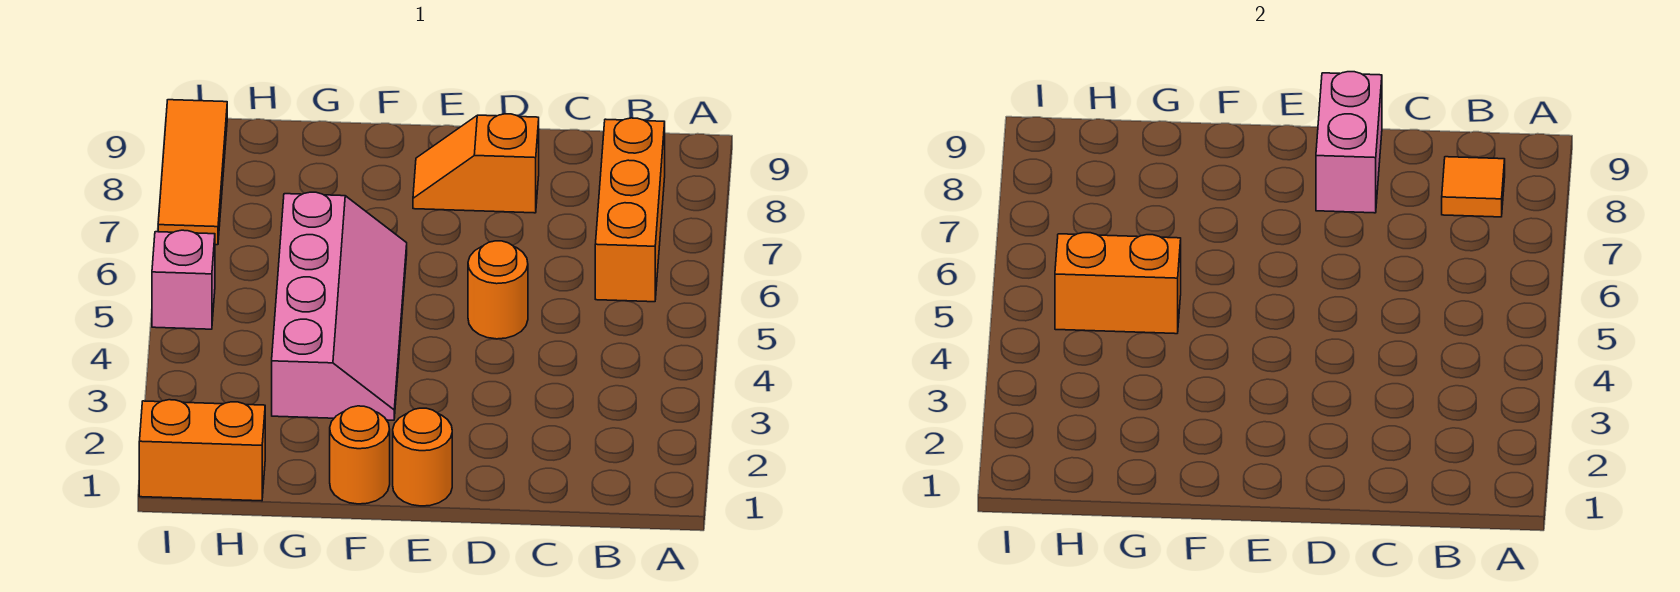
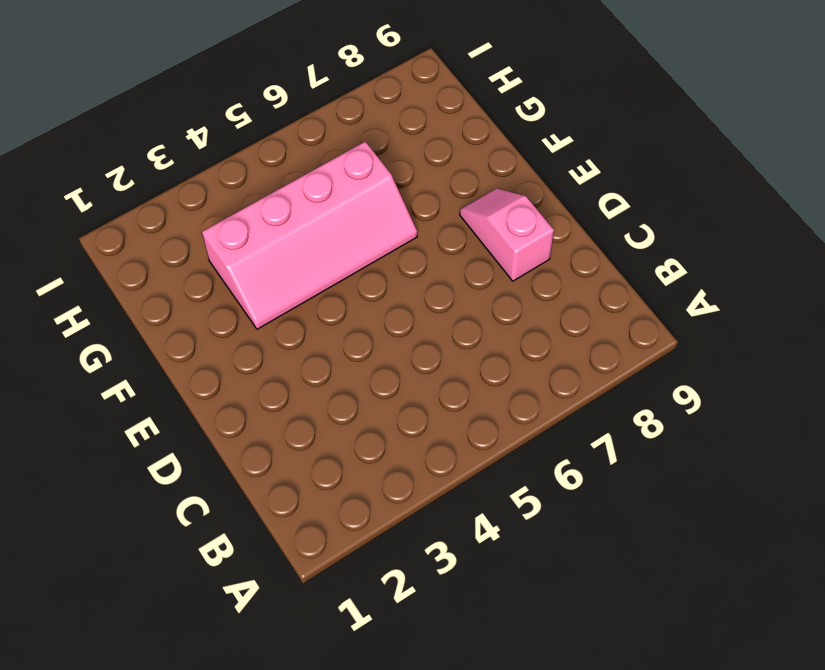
pink slope D8:E8 level 1 top D -> orange slope D8:E8 level 1 top D
none -> orange brick B6:B8 level 1
none -> orange round brick D5 level 1
none -> orange round brick E1 level 1

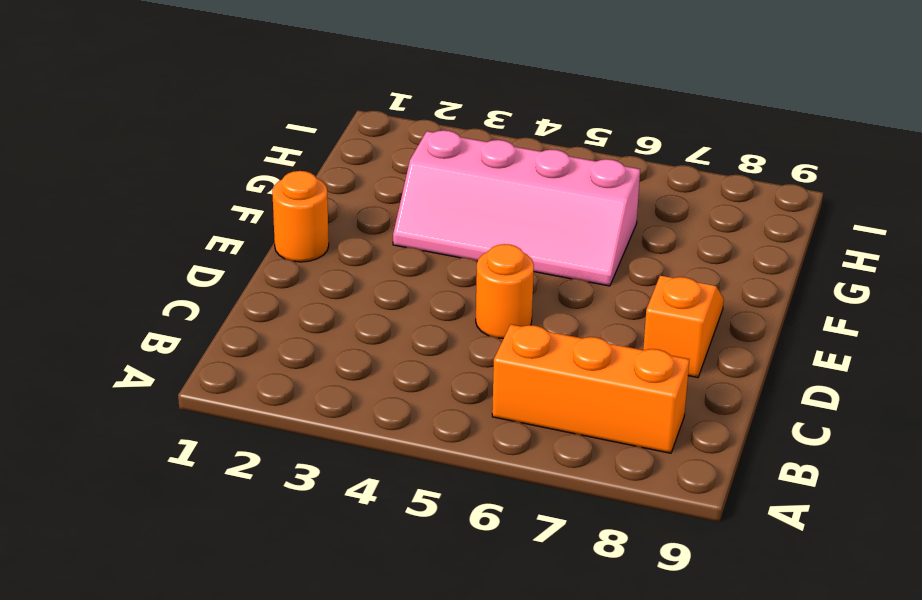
none -> orange round brick F1 level 1
none -> orange brick H1:I1 level 1
none -> pink brick I5 level 1

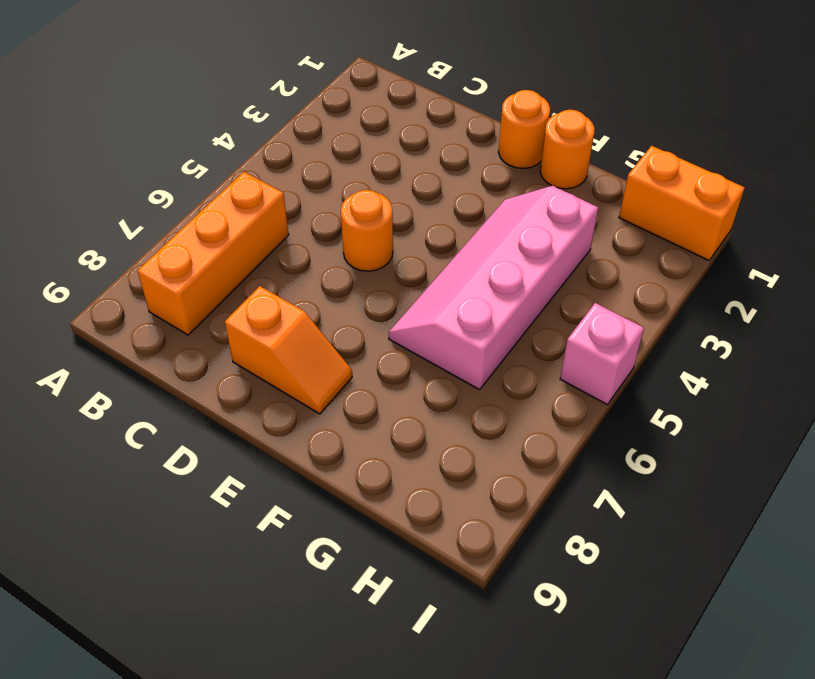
none -> orange tile I7:I9 level 1
none -> orange tile B8 level 2
none -> pink brick D8:D9 level 2

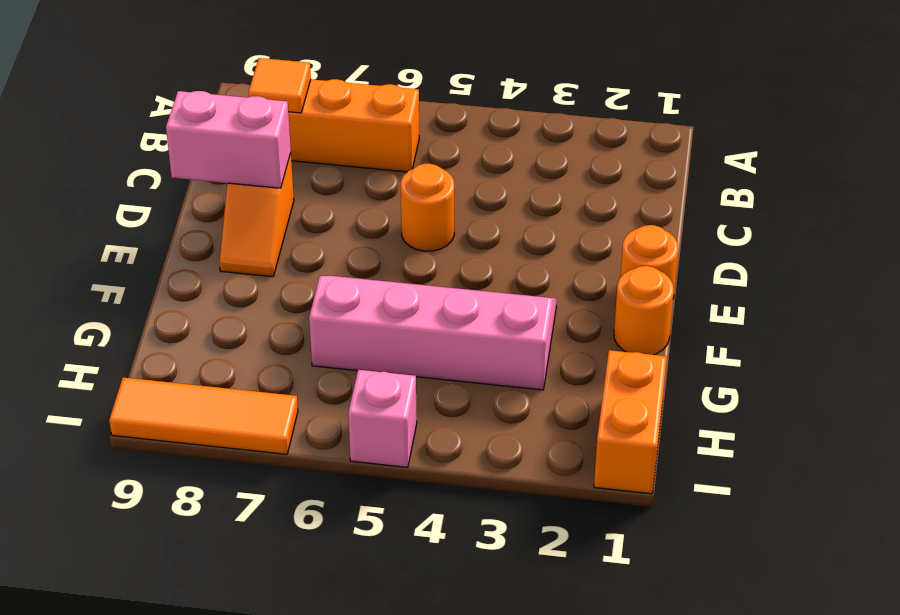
none -> orange brick G5:H5 level 2

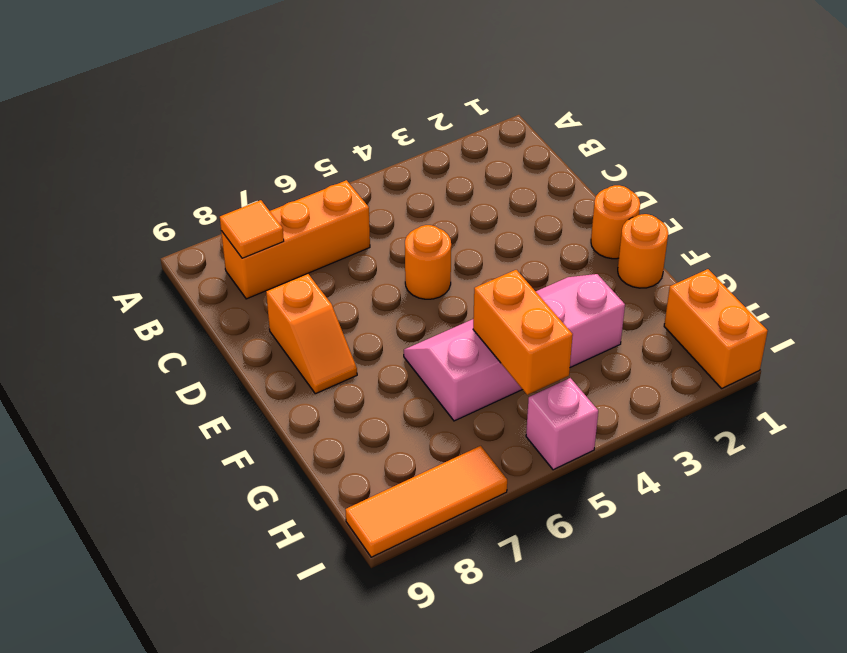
none -> pink brick D8:D9 level 2

